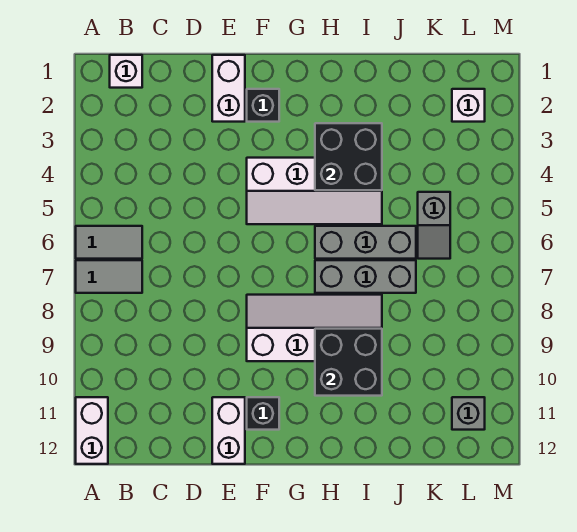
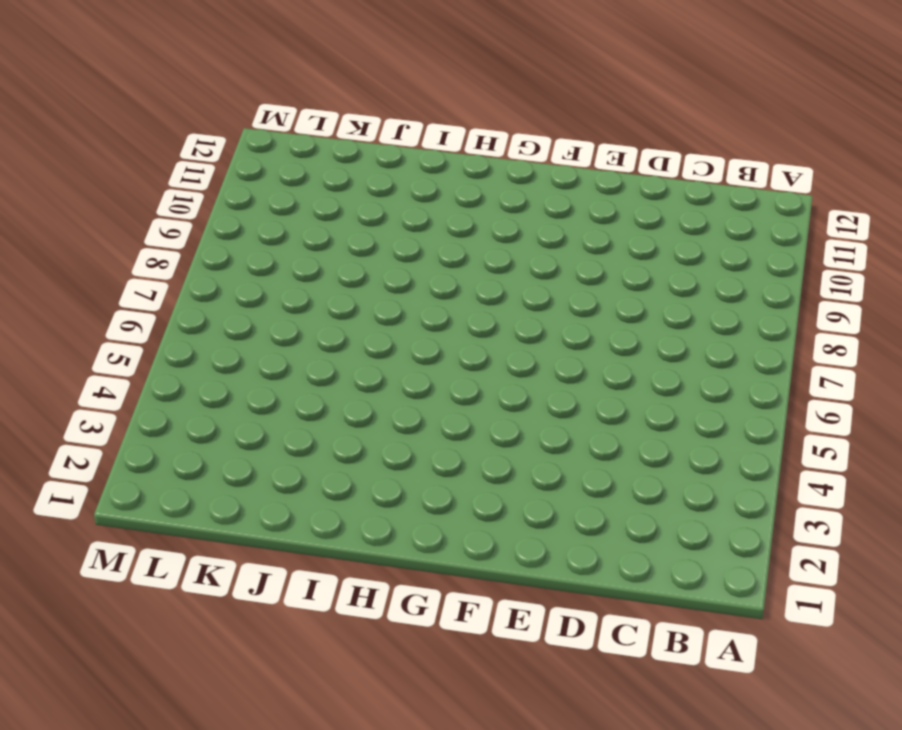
none -> grey tile A6:B6 level 1
none -> grey tile A7:B7 level 1
none -> white brick A11:A12 level 1

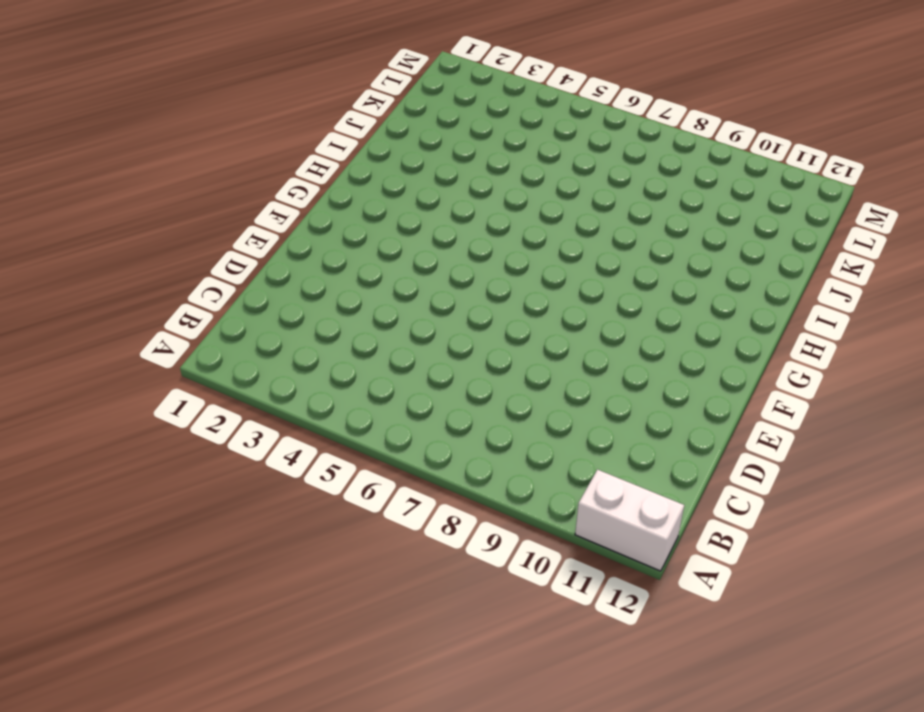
none -> grey tile A6:B6 level 1
none -> grey tile A7:B7 level 1
none -> white brick B1 level 1

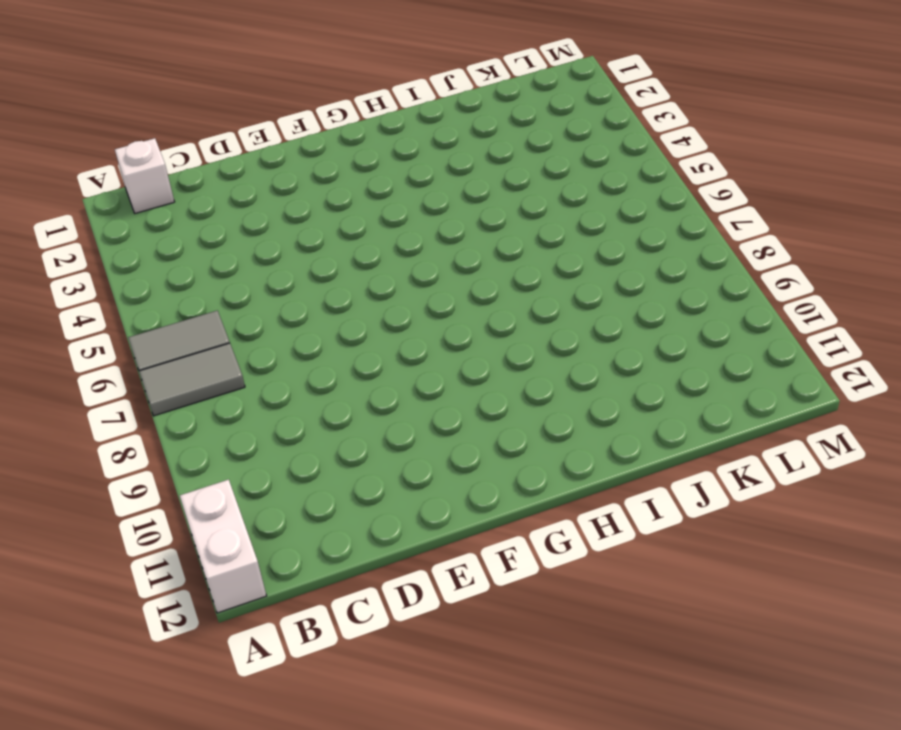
none -> white brick E1:E2 level 1
none -> white brick E11:E12 level 1
none -> black brick F2 level 1

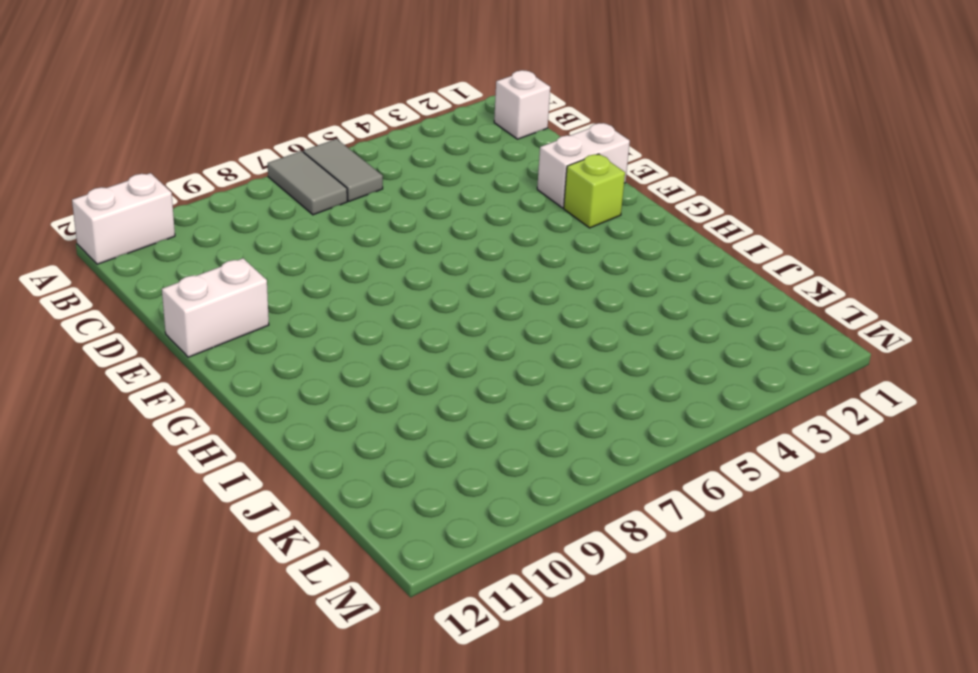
lime brick F2 level 1 -> black brick F2 level 1
none -> white slope F4:I5 level 1 top 4
none -> white slope F8:I9 level 1 top 9
none -> black brick F11 level 1

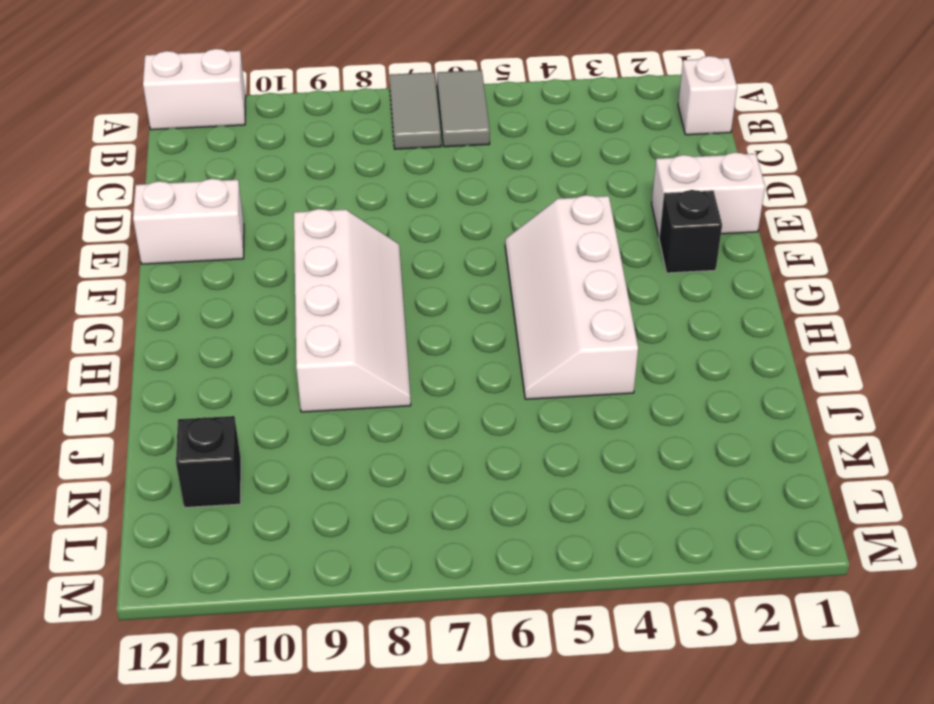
black brick K11 level 1 -> black brick F11 level 1
none -> grey brick H6:J6 level 1
none -> grey brick H7:J7 level 1
none -> grey slope K5:K6 level 1 top 5

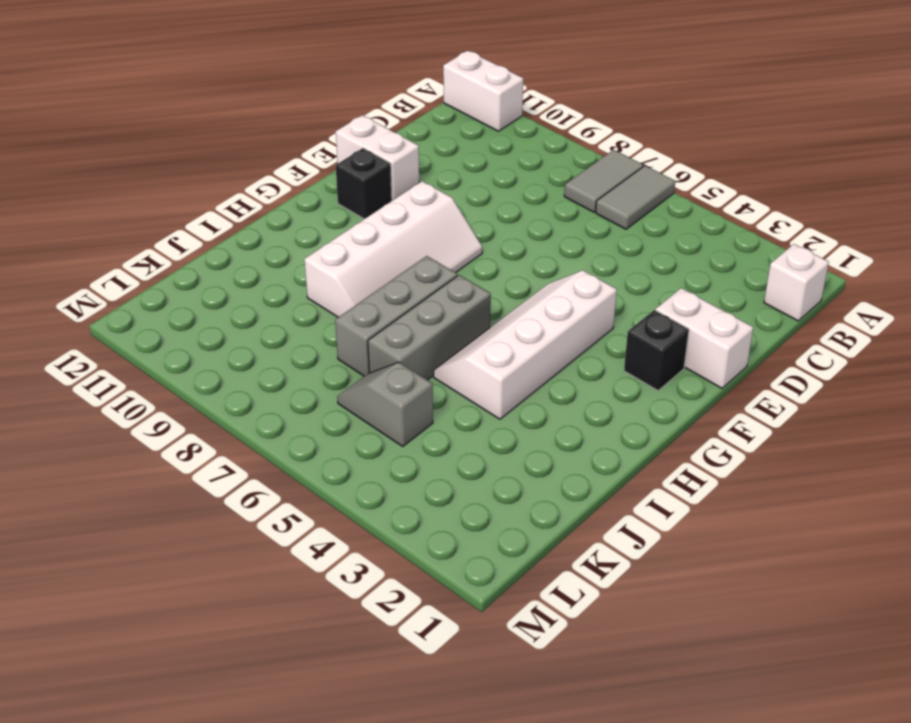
none -> white brick L2 level 1
none -> grey brick L11 level 1
none -> black brick H3:I4 level 2

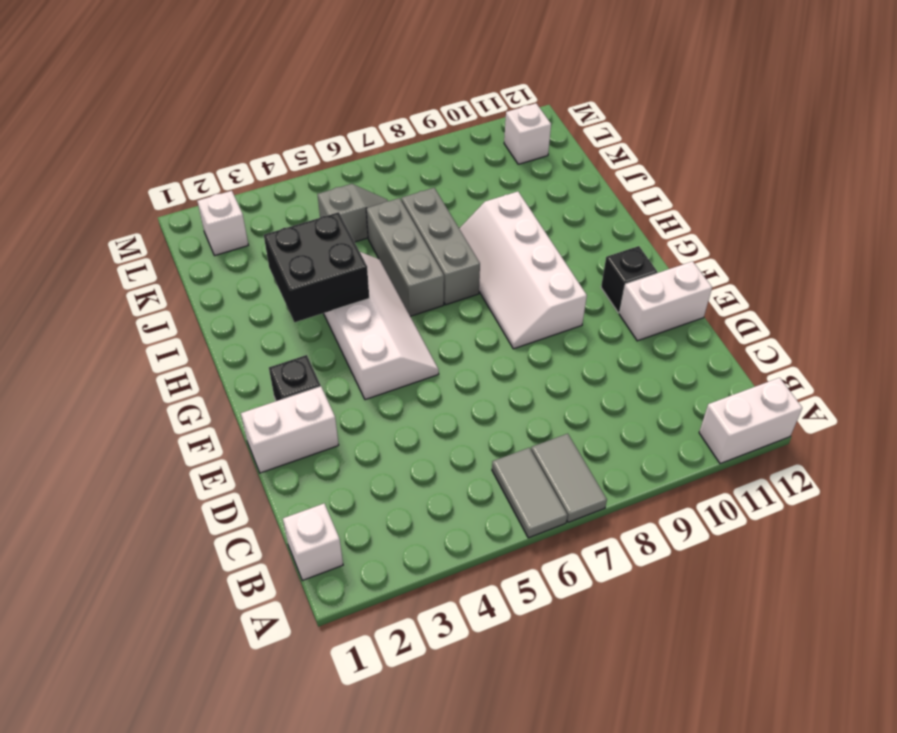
white brick L11 level 1 -> grey brick L11 level 1
none -> black brick H9:I10 level 2

